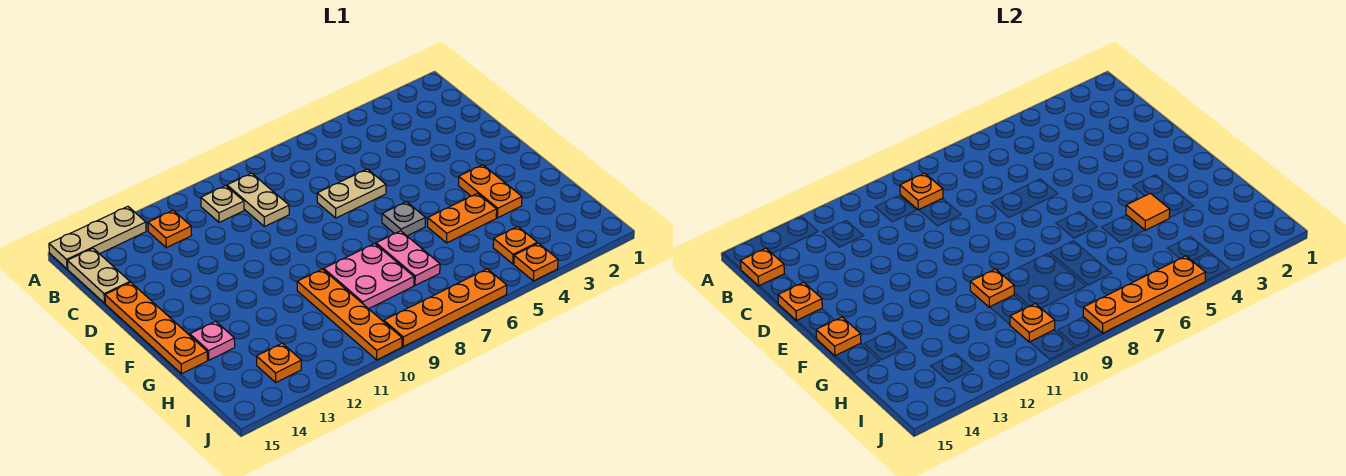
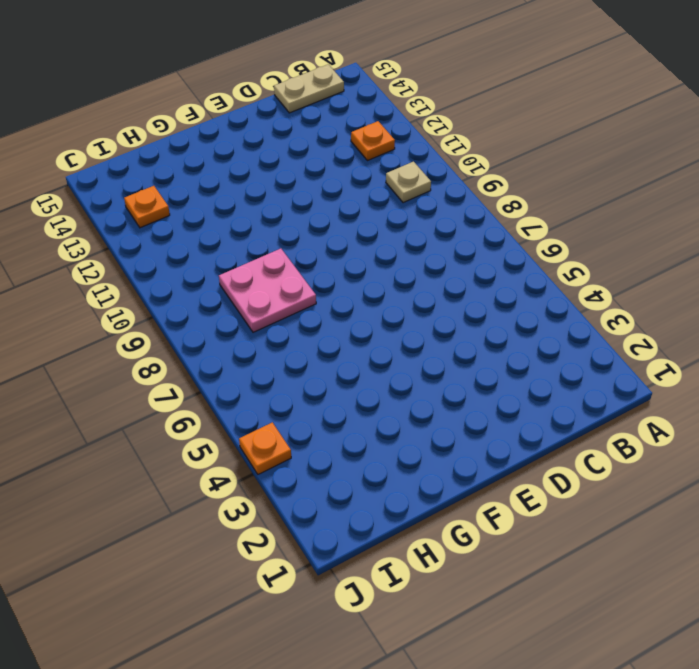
none -> tan plate A13:A15 level 1
none -> tan plate B9:C9 level 1
none -> tan plate D6:D7 level 1

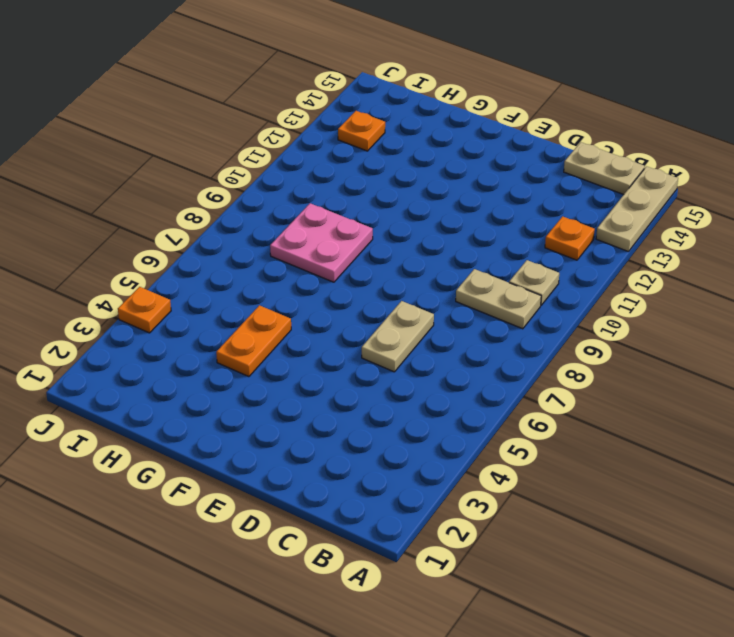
none -> orange plate D15:G15 level 1
none -> orange plate F3:G3 level 1
none -> grey plate F6 level 1

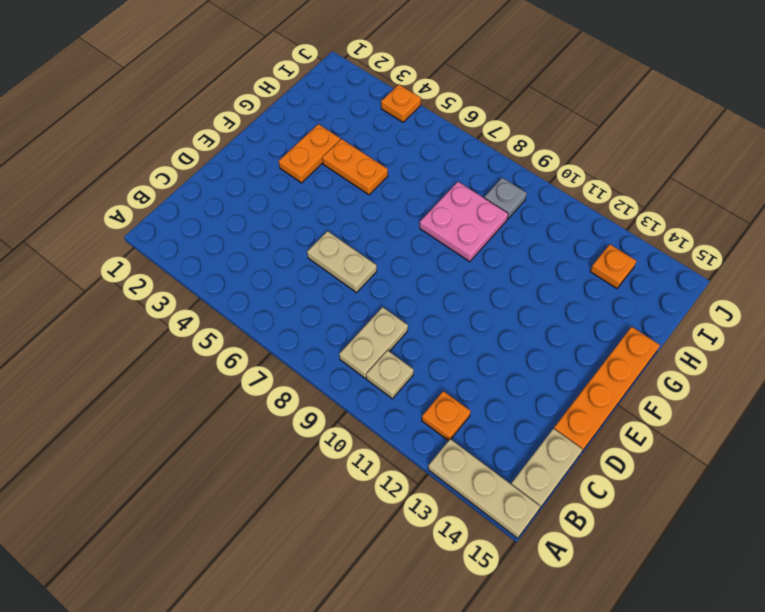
grey plate I9 level 1 -> grey plate F6 level 1
none -> pink plate G7:H7 level 1
none -> orange plate G10:J10 level 1
none -> pink plate G14 level 1

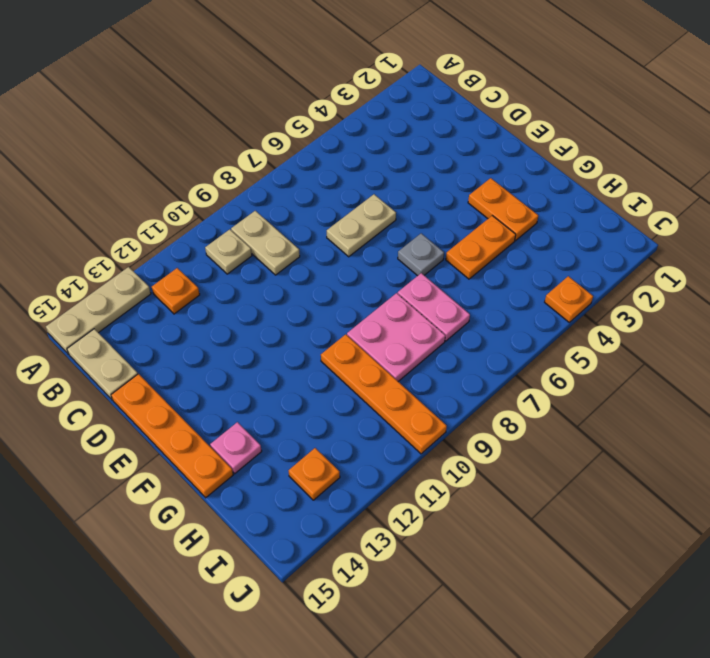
none -> orange plate I4 level 1
none -> orange plate J6:J9 level 1
none -> orange plate B9 level 2

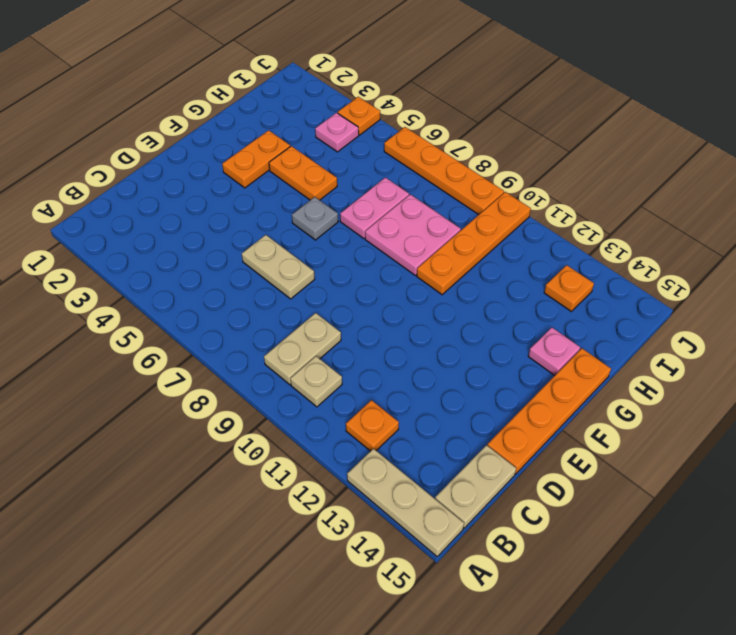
pink plate I4 level 1 -> orange plate I4 level 1
none -> orange plate B9 level 2
none -> orange plate B15 level 2
none -> orange plate D15 level 2

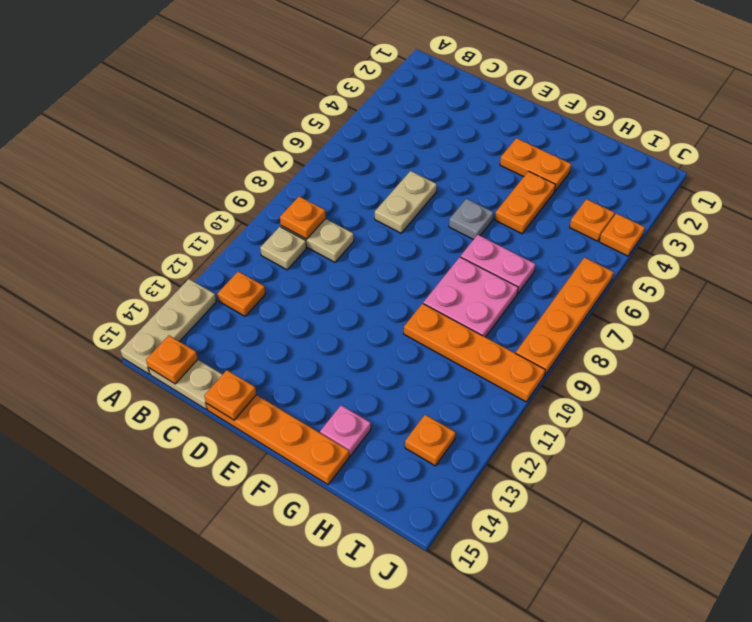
none -> orange plate F15 level 2
none -> orange tile G4 level 2
none -> orange plate G10 level 2

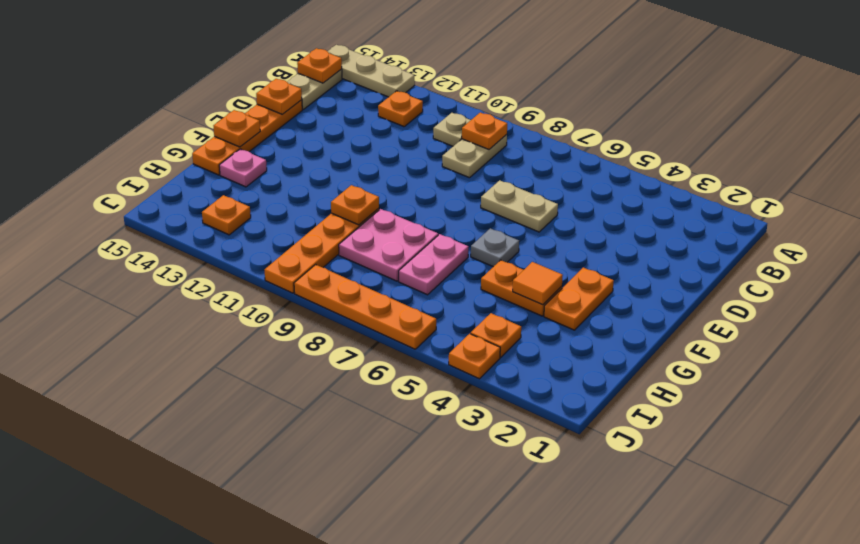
none -> orange plate I10 level 2
none -> orange plate J5:J8 level 2

